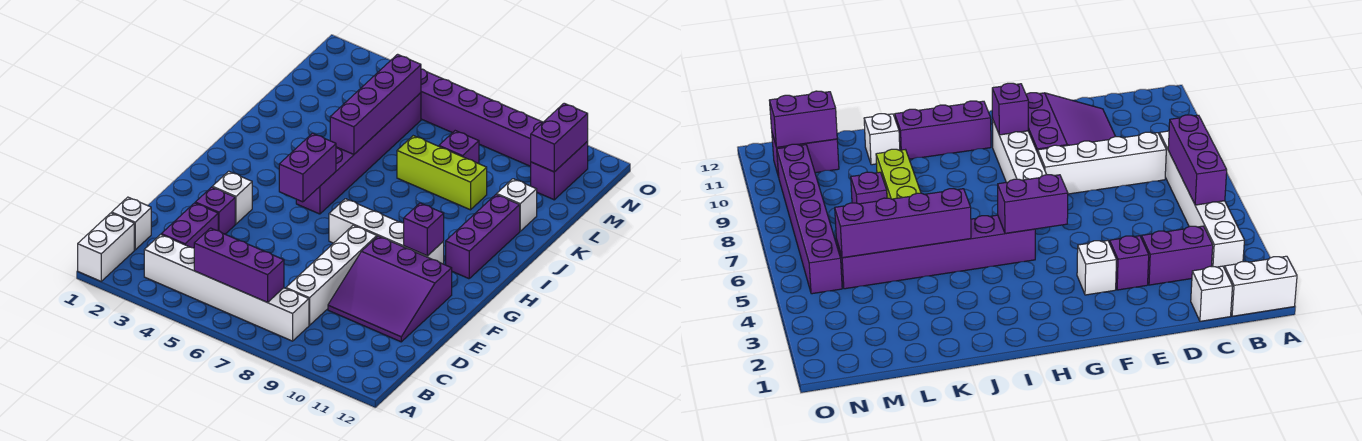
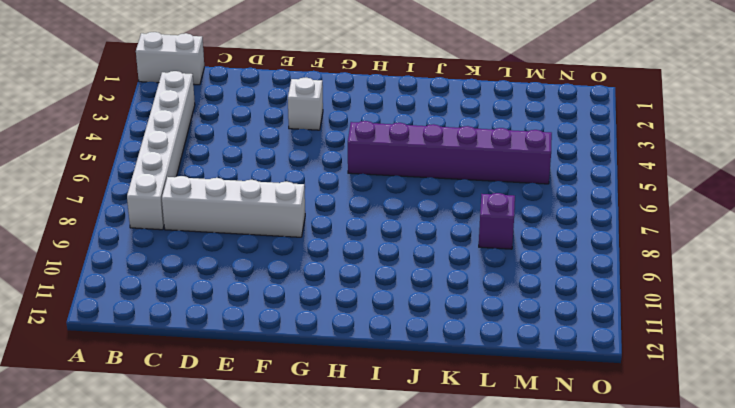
none -> white brick C1 level 1
none -> purple brick C3:D3 level 1
none -> purple slope D9:F11 level 1 top F

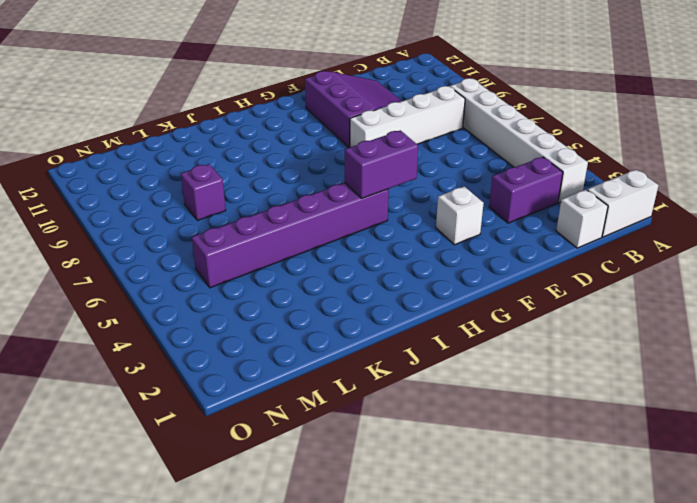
none -> purple brick E3 level 1
none -> white brick G7:G10 level 1
none -> purple brick H11:J11 level 1

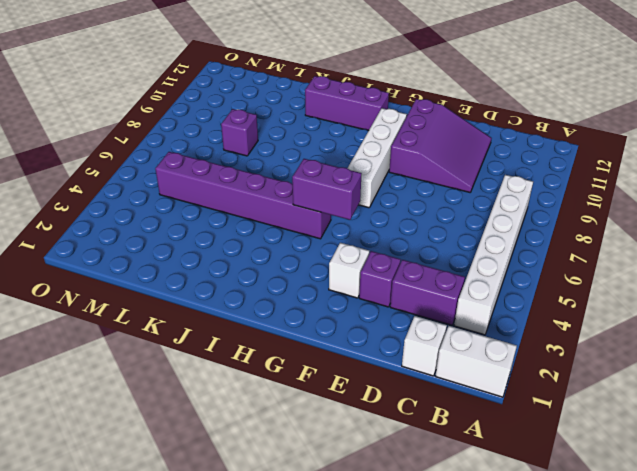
none -> white brick C8:F8 level 1
none -> lime brick K7:K9 level 1
none -> white brick K11 level 1

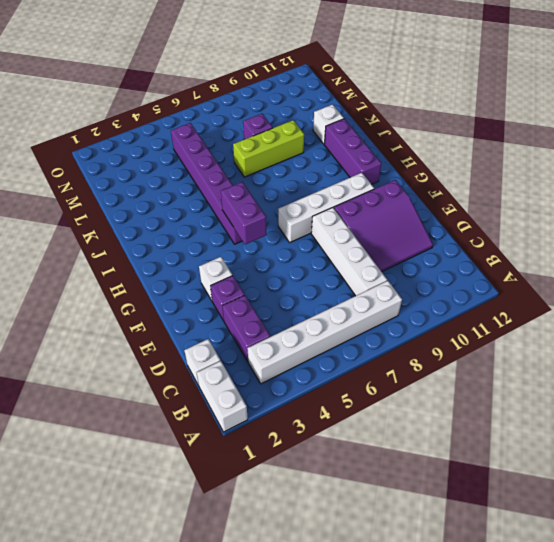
none -> purple brick M11:N11 level 1
none -> purple brick N5:N10 level 1
none -> purple brick B5:B7 level 2

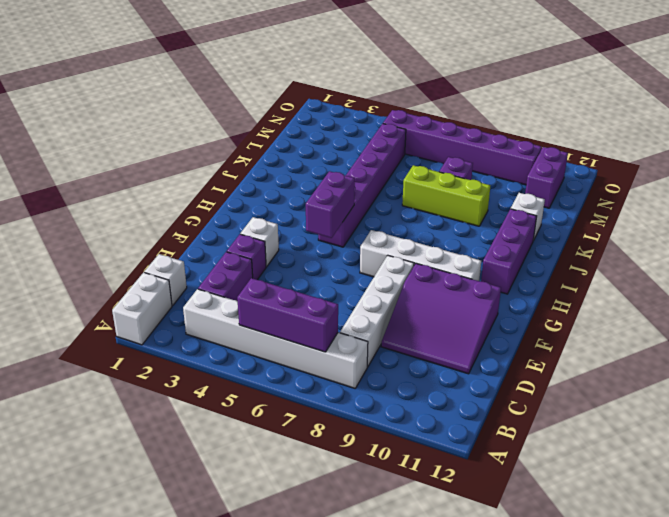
none -> purple brick G10 level 2
none -> purple brick J5:M5 level 2
none -> purple brick M11:N11 level 2

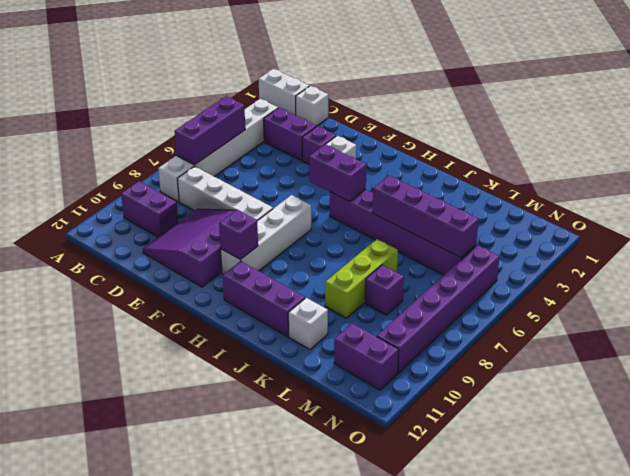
purple brick B10:C10 level 1 -> purple brick M11:N11 level 2

